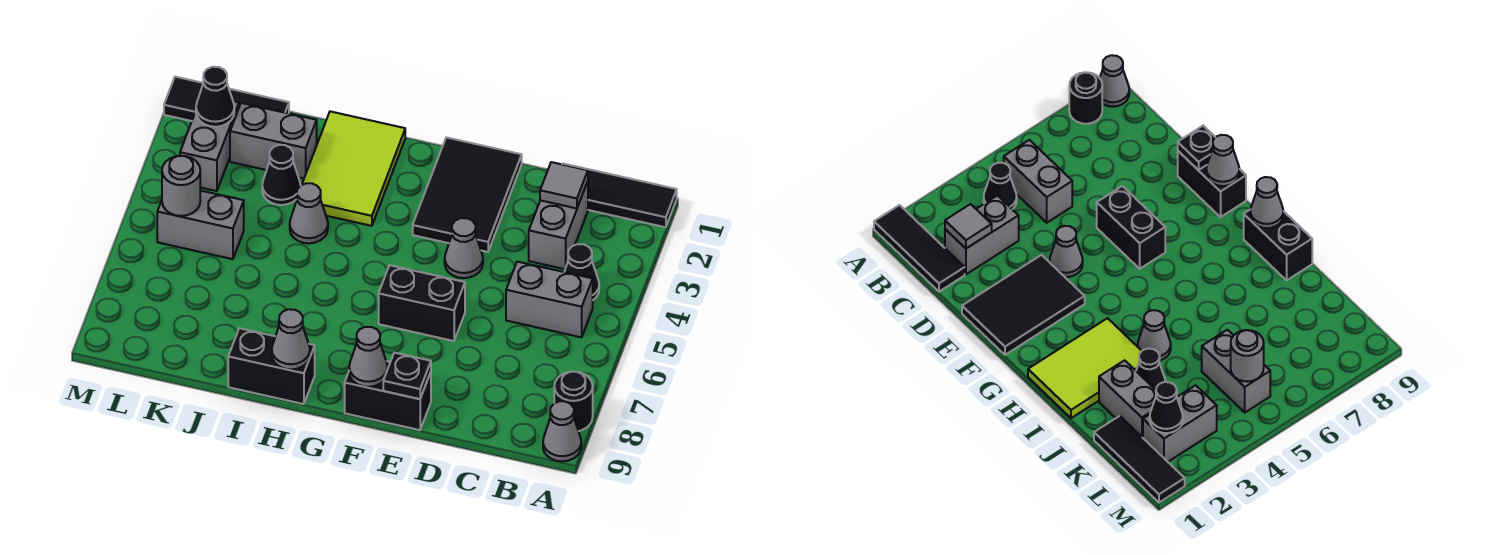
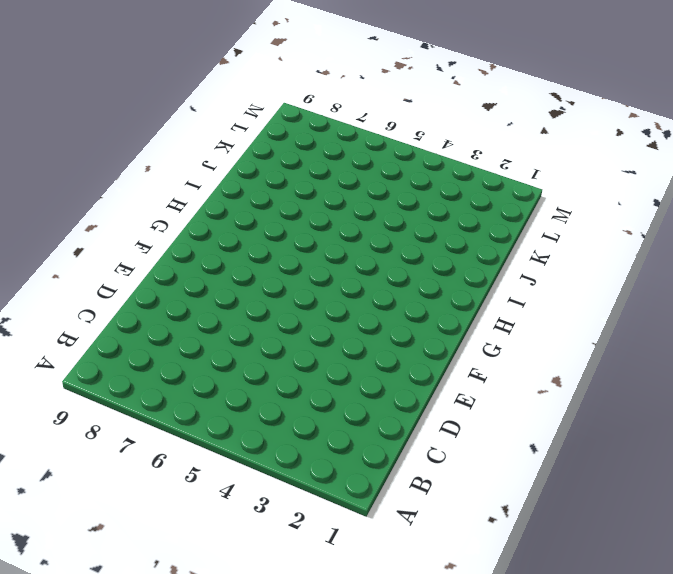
none -> black tile A1:C1 level 1
none -> black round brick A8 level 1
none -> grey cone A9 level 1

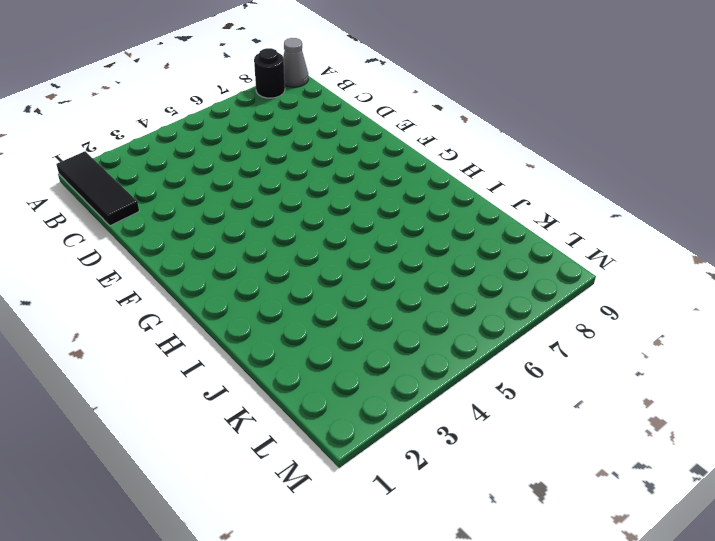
none -> black cone B4 level 1
none -> grey brick B5:C5 level 1
none -> grey brick C2:C3 level 1

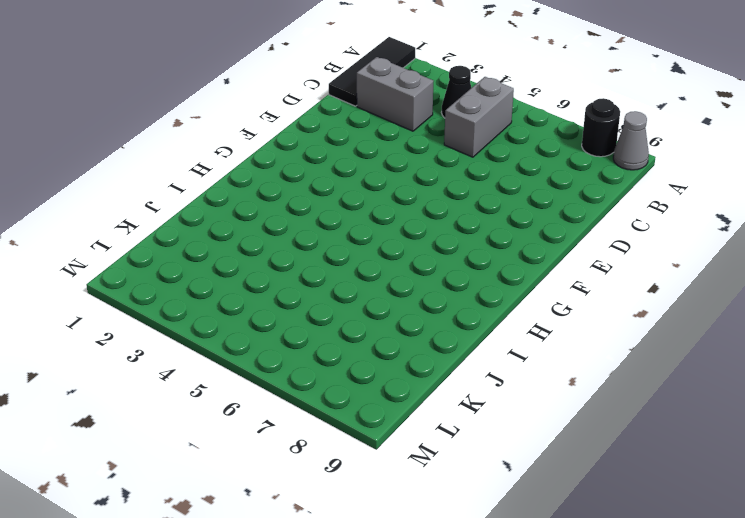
none -> black tile E1:F3 level 1
none -> grey cone E4 level 1
none -> black brick E6:F6 level 1

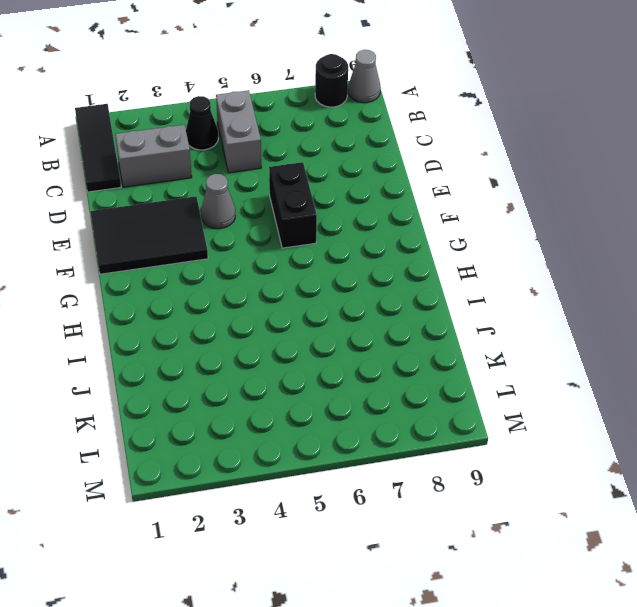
none -> black brick E9:F9 level 1
none -> lime tile H1:I3 level 1
none -> black brick H9:I9 level 1

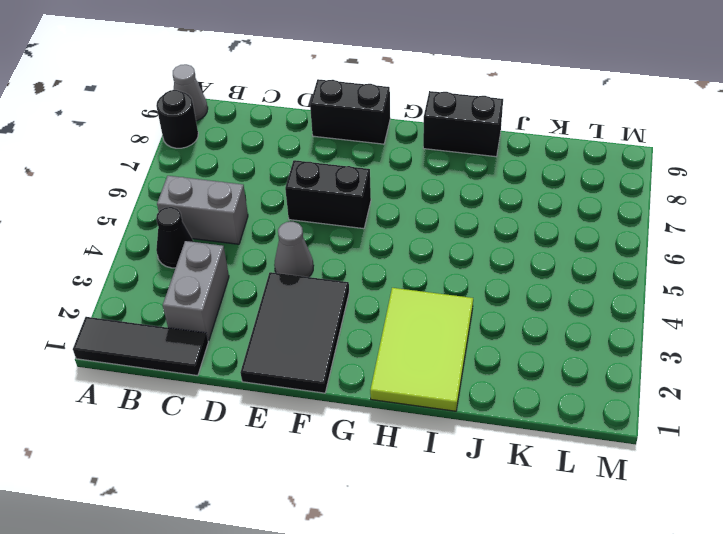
none -> grey cone I4 level 1
none -> grey brick J2:K2 level 1
none -> black cone J3 level 1

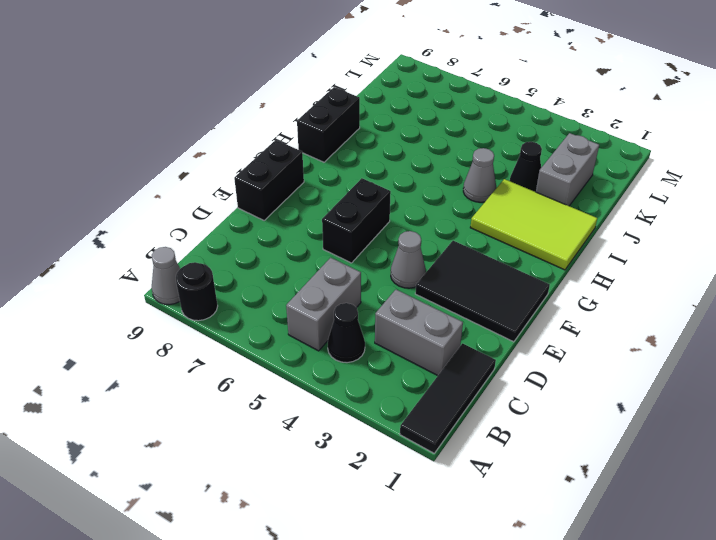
none -> black tile K1:M1 level 1
none -> grey brick K5:L5 level 1
none -> grey brick L2:L3 level 1

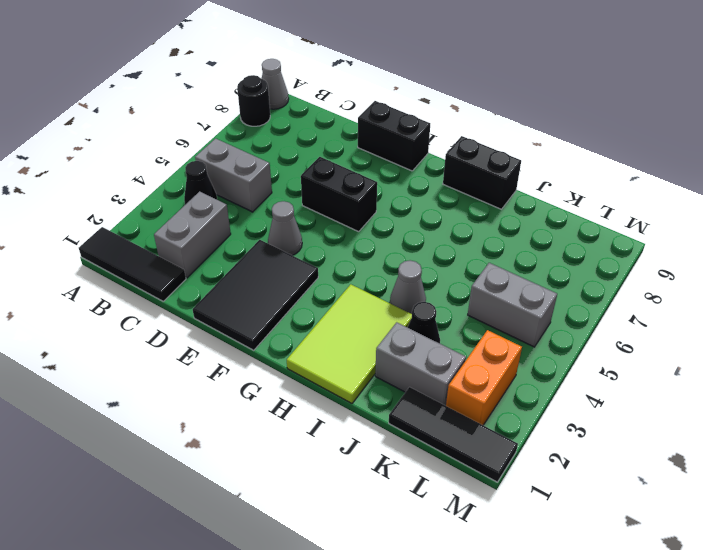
orange brick L2:L3 level 1 -> grey brick L2:L3 level 1
none -> grey tile C2 level 2
none -> black plate E9 level 2
none -> grey cone F9 level 2

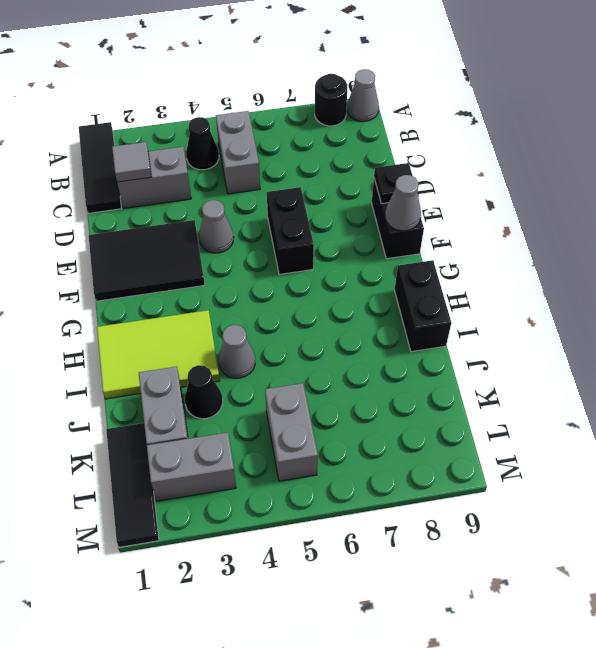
none -> grey cone H9 level 2
none -> black cone L2 level 2
none -> grey round brick L5 level 2

